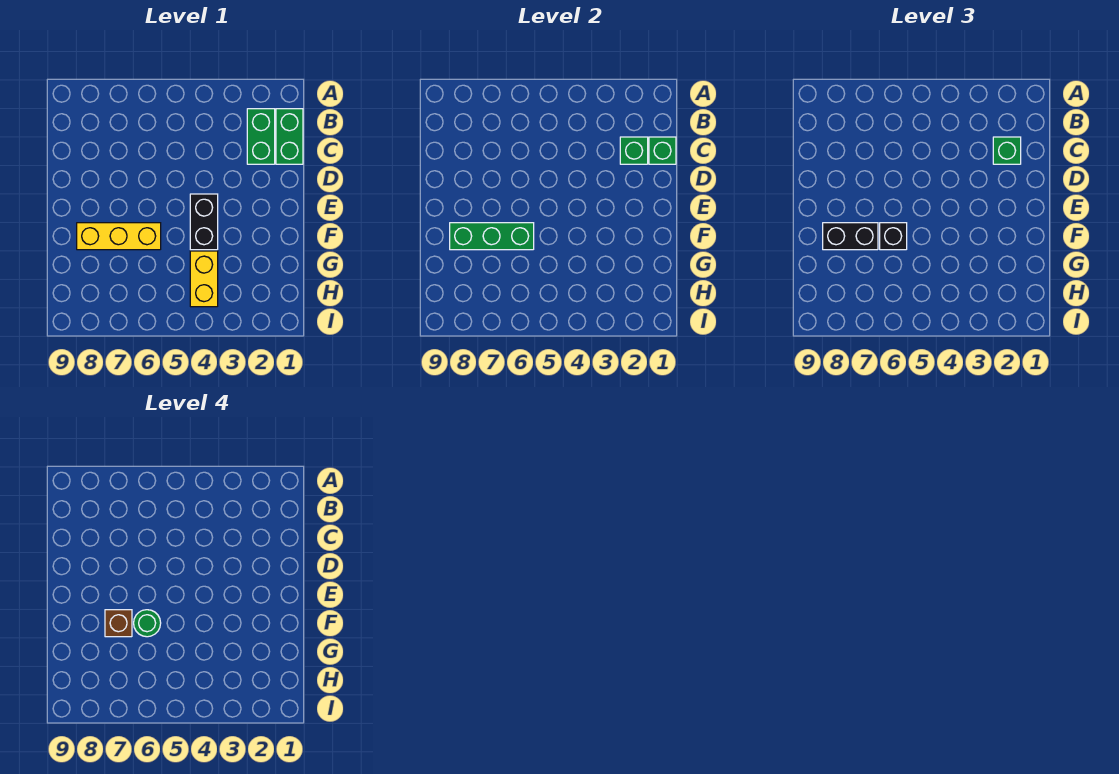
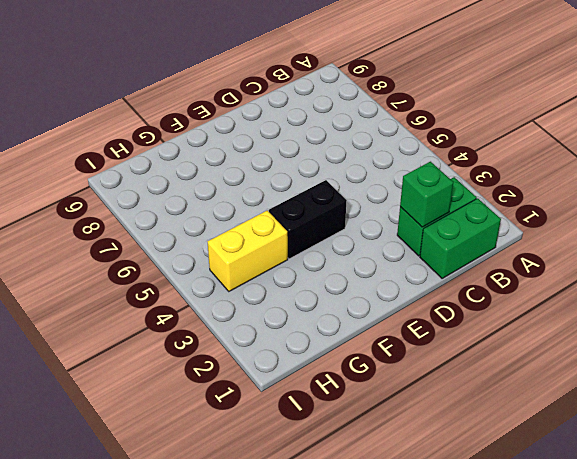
none -> yellow brick F6:F8 level 1
none -> green brick C1 level 2
none -> green brick F6:F8 level 2

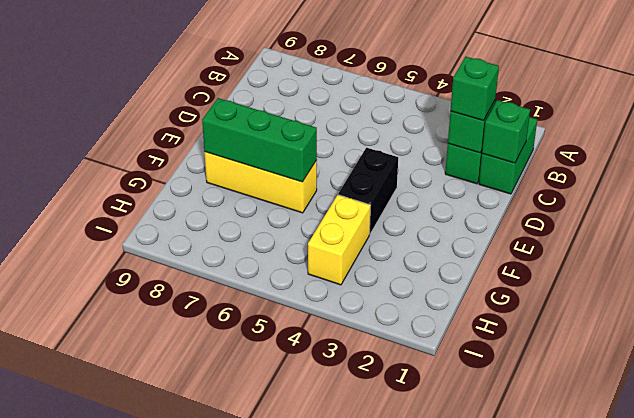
none -> black brick F6 level 3
none -> black brick F7:F8 level 3
none -> green round brick F6 level 4

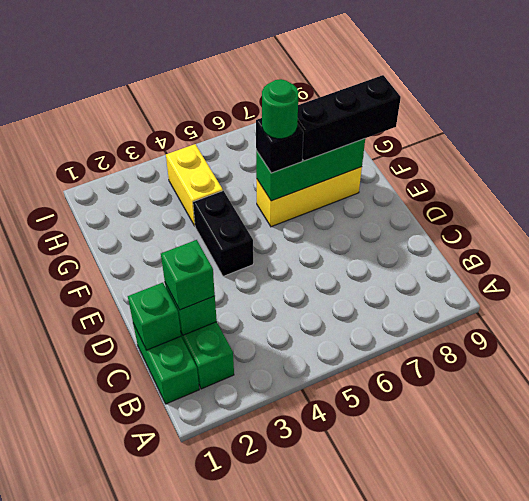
black brick F7:F9 level 3 -> black brick F7:F8 level 3
none -> brown brick F7 level 4

